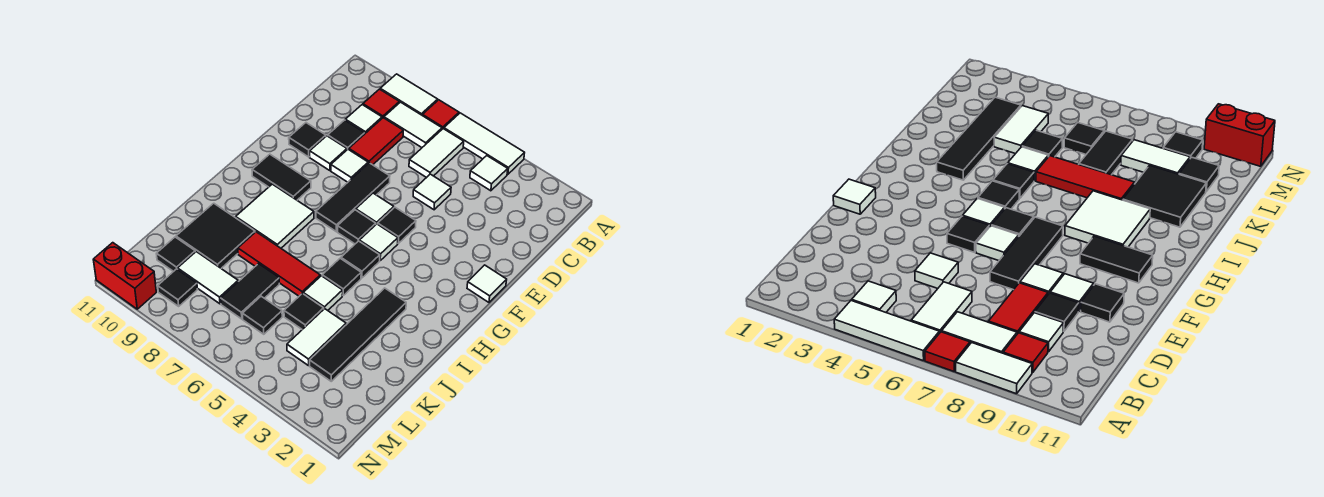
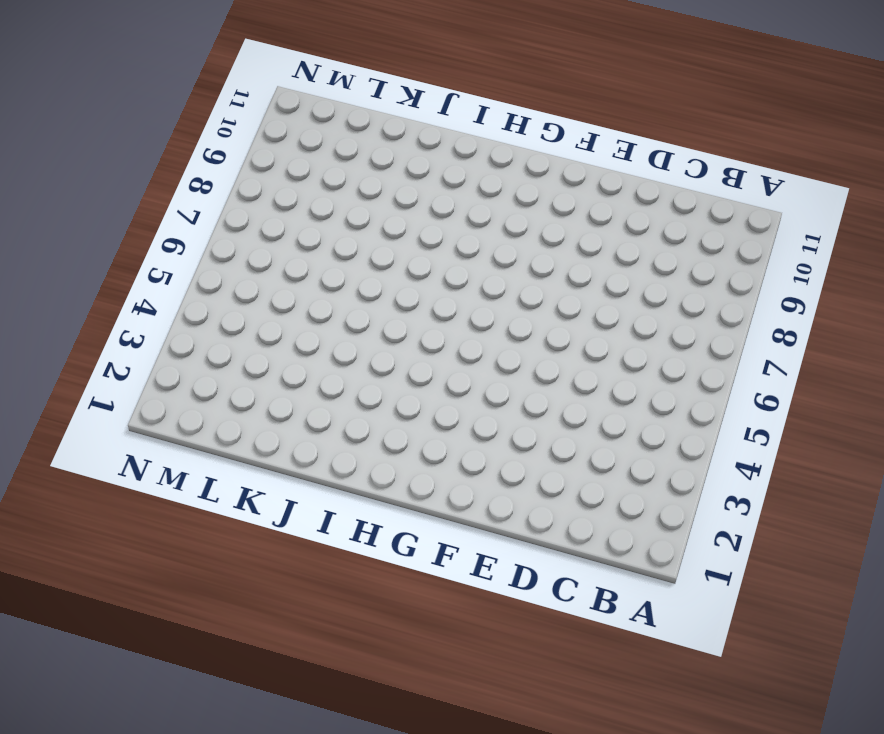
none -> white tile A4:A6 level 1
none -> red tile A7 level 1
none -> white tile A8:A9 level 1
none -> white tile B4 level 1

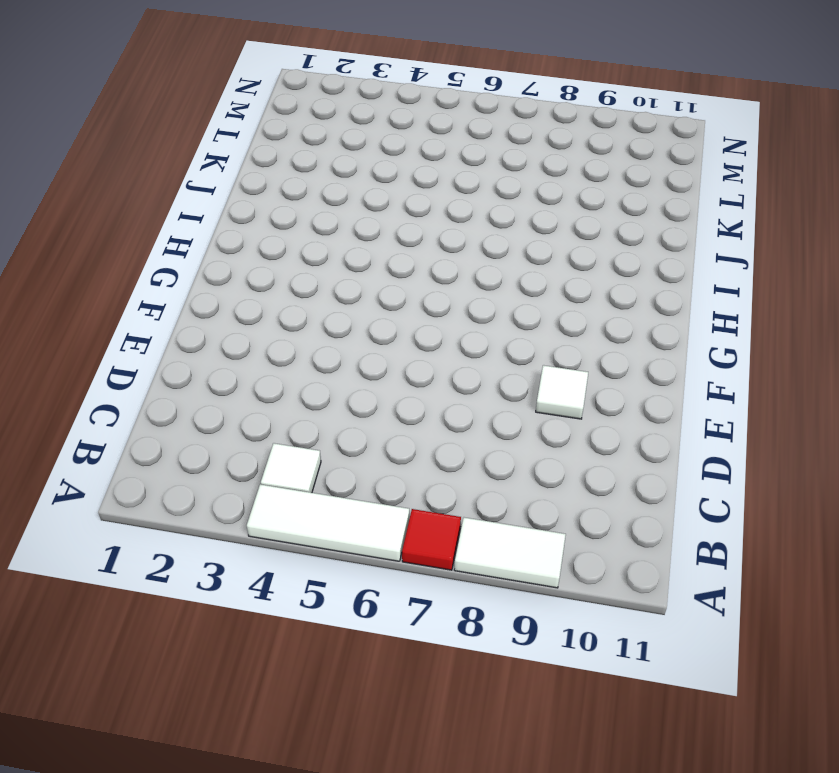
none -> white tile B6:C6 level 1
none -> white tile B7:B8 level 1
none -> red tile B9 level 1
none -> red tile C8:D8 level 1

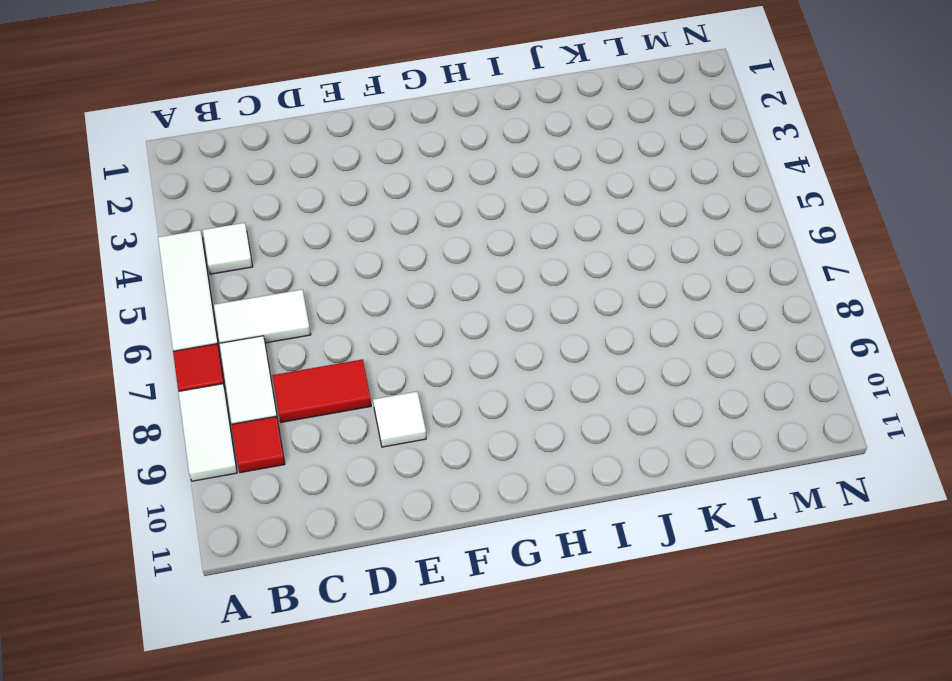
none -> white tile C9 level 1
none -> white tile D5 level 1
none -> black tile D9 level 1
none -> black tile E7:G7 level 1

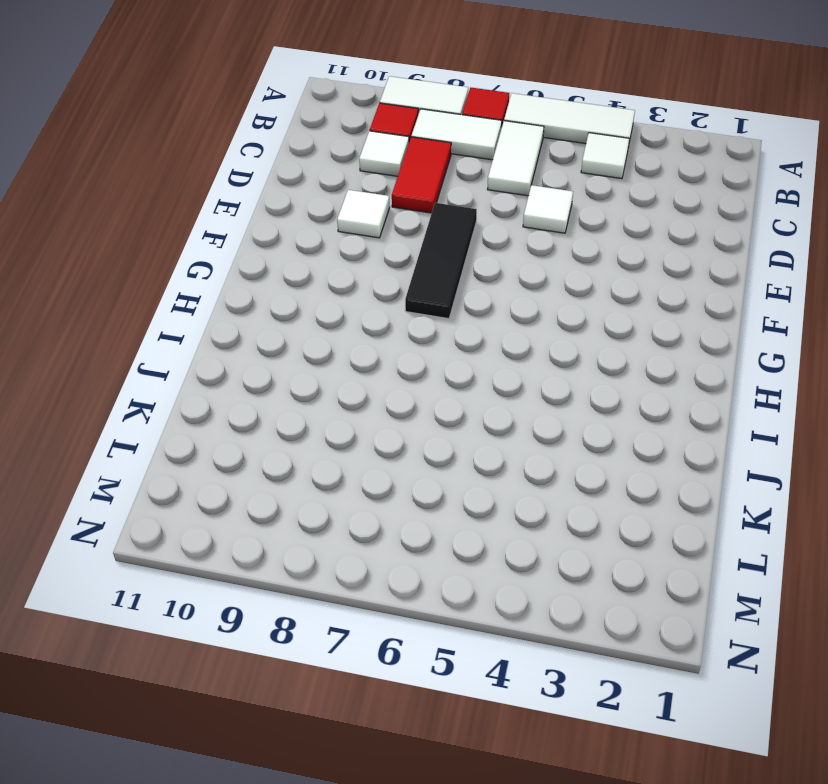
none -> black tile D9 level 1
none -> white tile E8 level 1
none -> black tile E10 level 1
none -> white tile F1 level 1

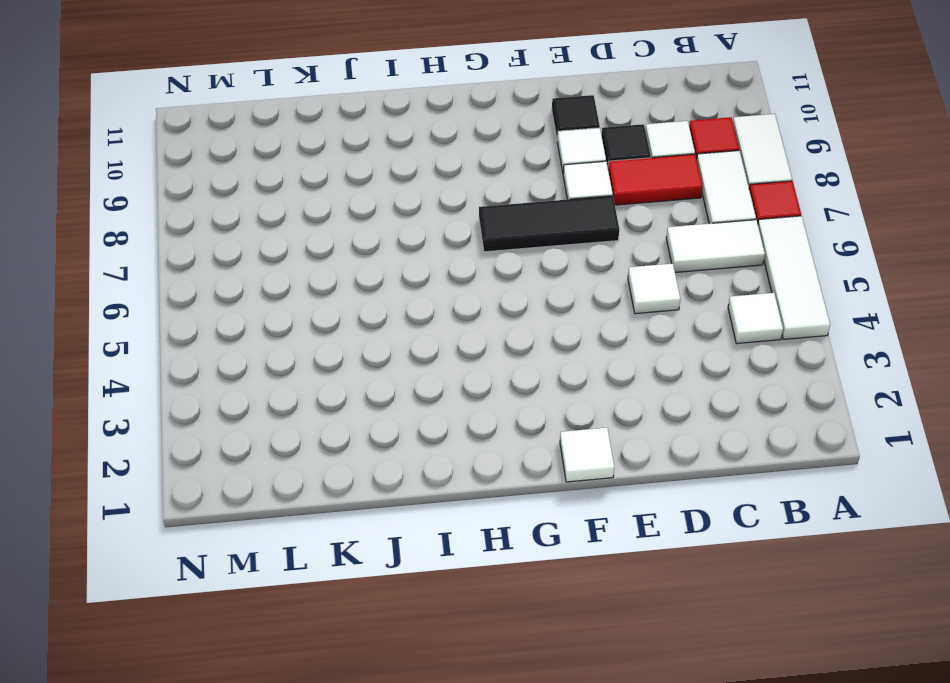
none -> black tile F5 level 1
none -> white tile F6 level 1
none -> white tile G5 level 1
none -> black tile G6 level 1

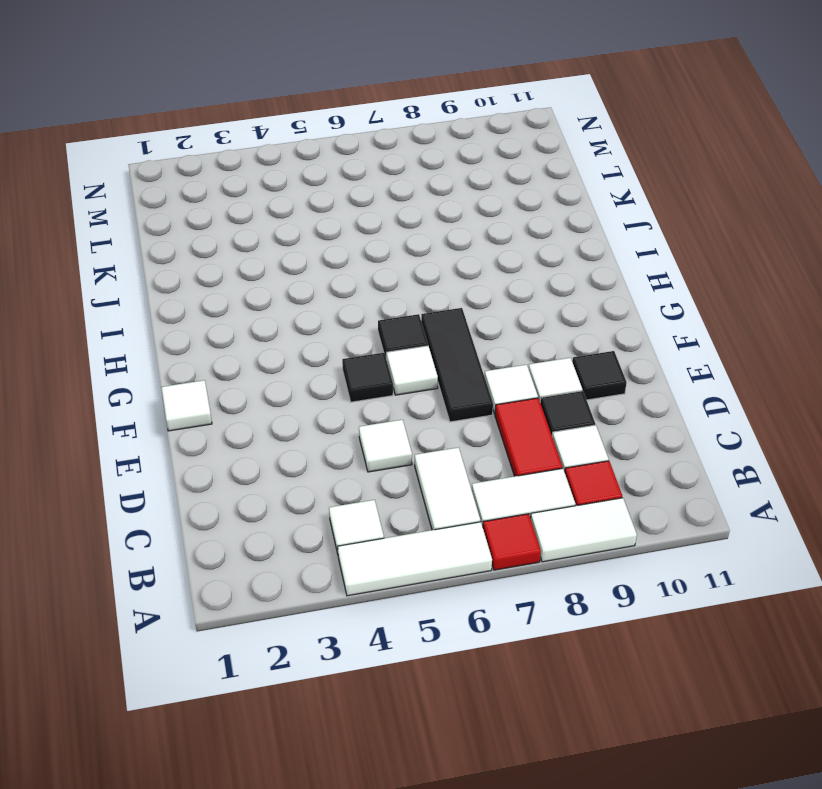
none -> white tile G5 level 1
none -> black tile G9:G10 level 1
none -> black tile H5 level 1
none -> white tile H8:I9 level 1

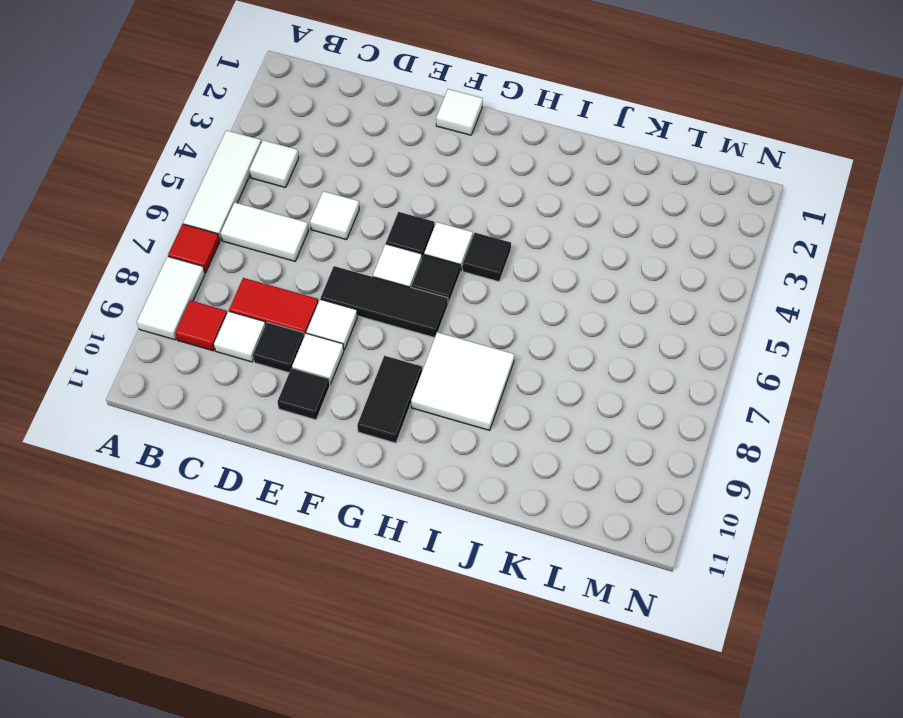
none -> white tile B7:B8 level 1
none -> black tile I3:L3 level 1
none -> black tile I5 level 1
none -> white tile J5 level 1

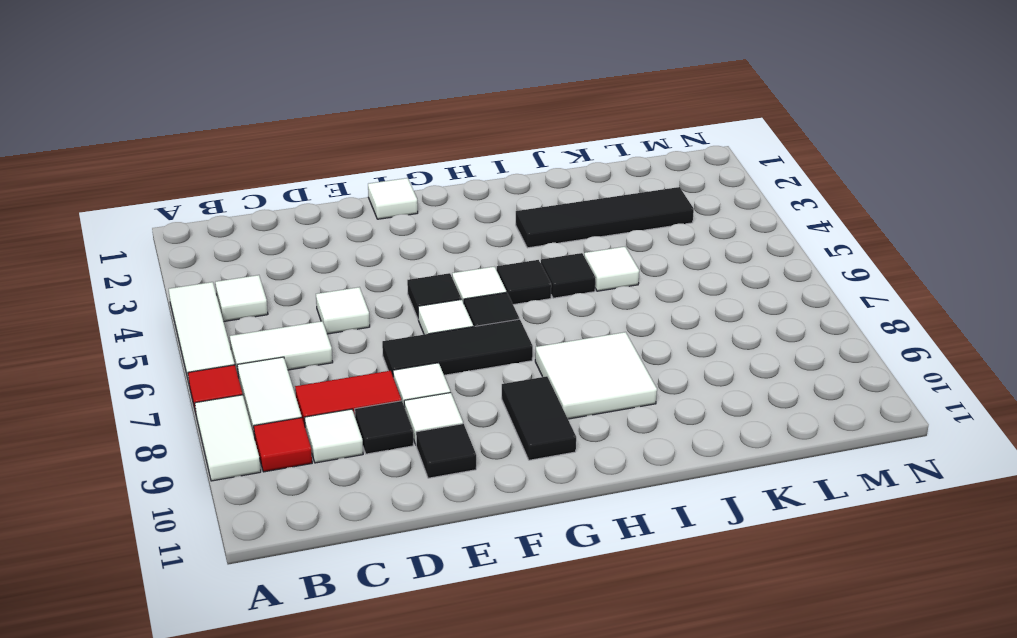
none -> red tile J6:J8 level 1
none -> black tile J9:K10 level 1
none -> white tile K4:L4 level 1
none -> black tile K5 level 1

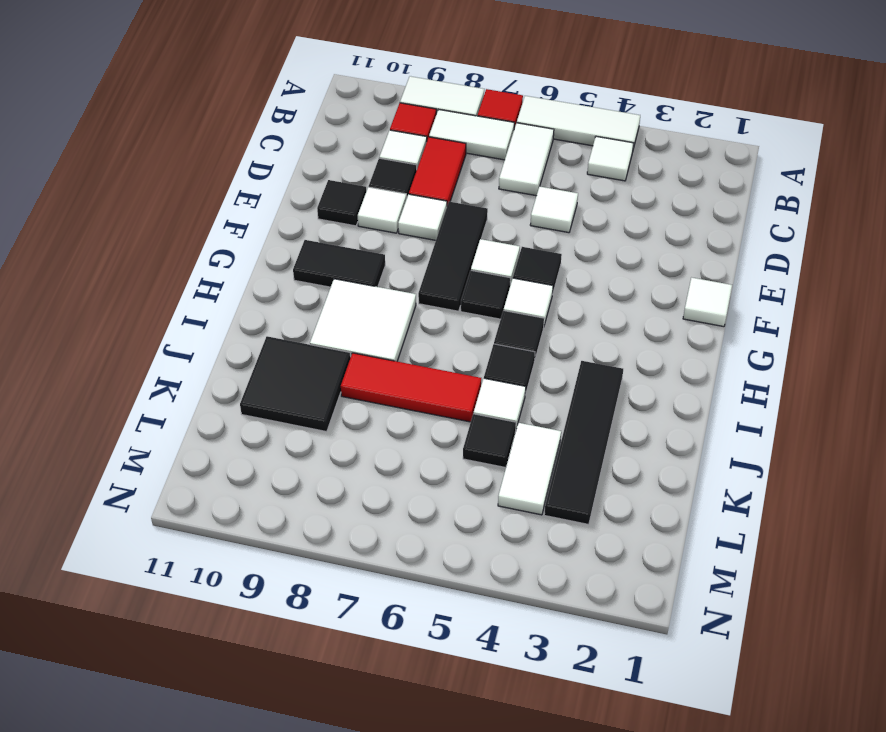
none -> black tile K7:L7 level 1
none -> black tile L6 level 1
none -> white tile L8:L9 level 1
none -> black tile L10 level 1

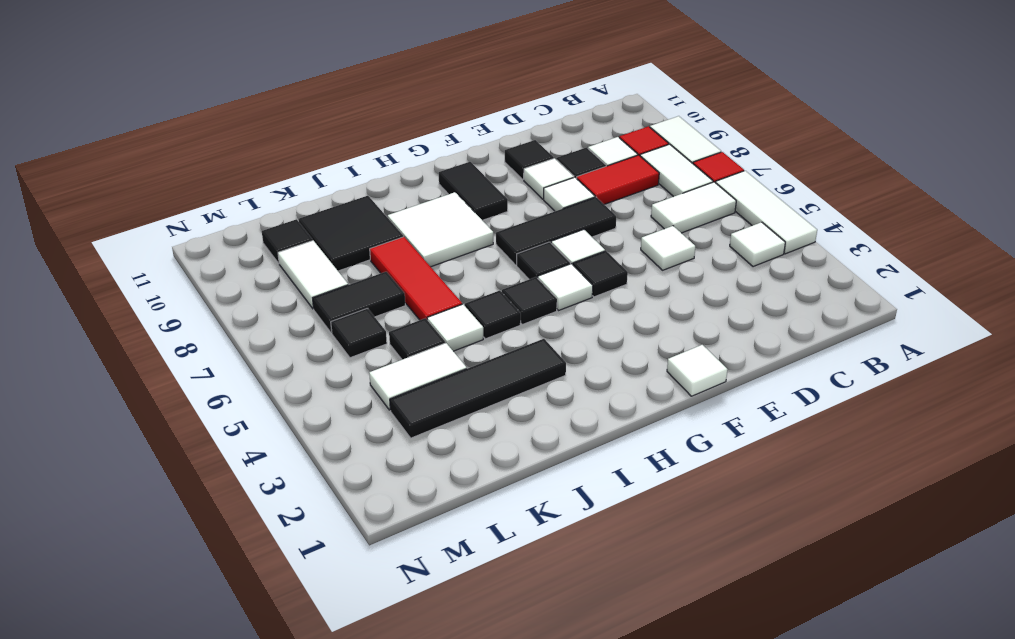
none -> black tile M9 level 1
none -> red brick N10:N11 level 1

